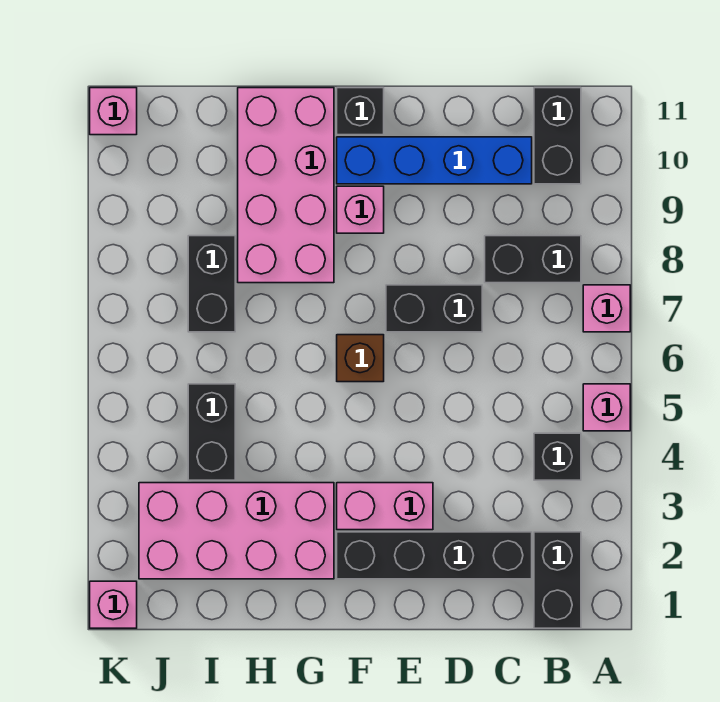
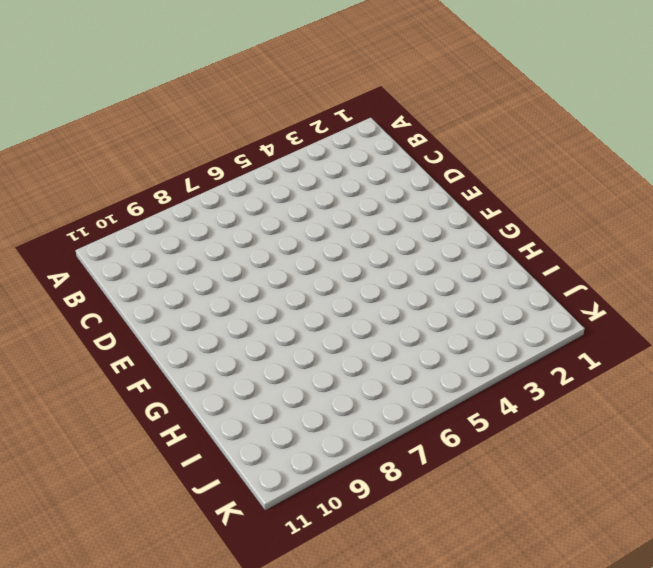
none -> pink brick A5 level 1
none -> pink brick A7 level 1
none -> black brick B1:B2 level 1

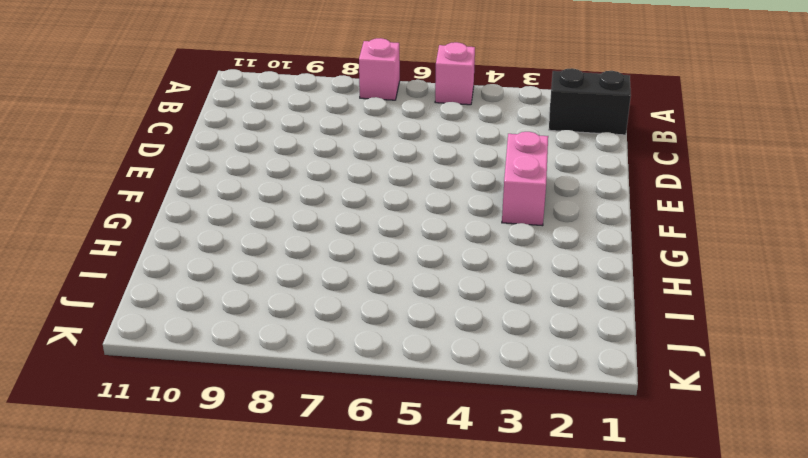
none -> black brick B4 level 1
none -> black brick B8:C8 level 1
none -> black brick B10:B11 level 1

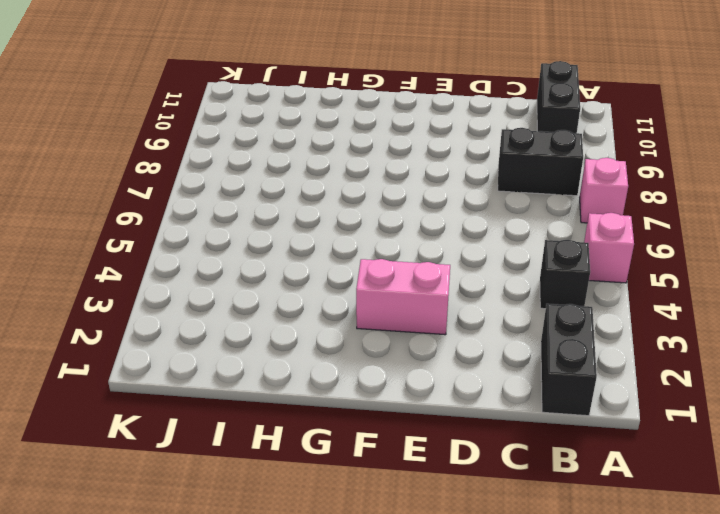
none -> black brick C2:F2 level 1
none -> blue brick C10:F10 level 1
none -> black brick D7:E7 level 1

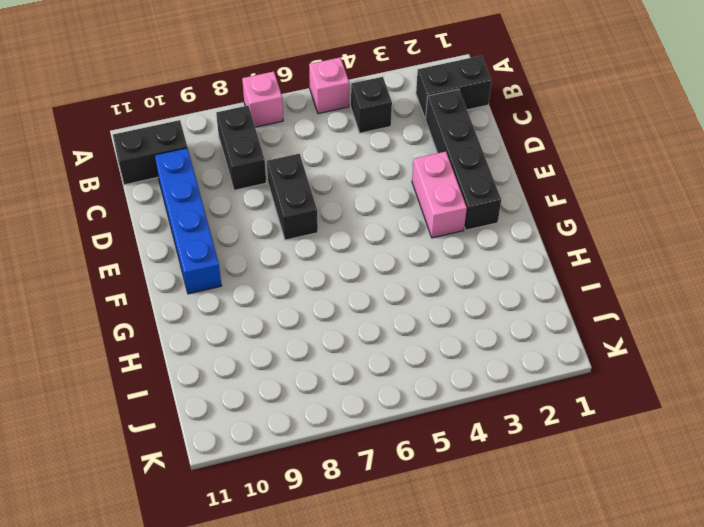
none -> brown brick F6 level 1
none -> pink brick F9 level 1
none -> black brick F11 level 1

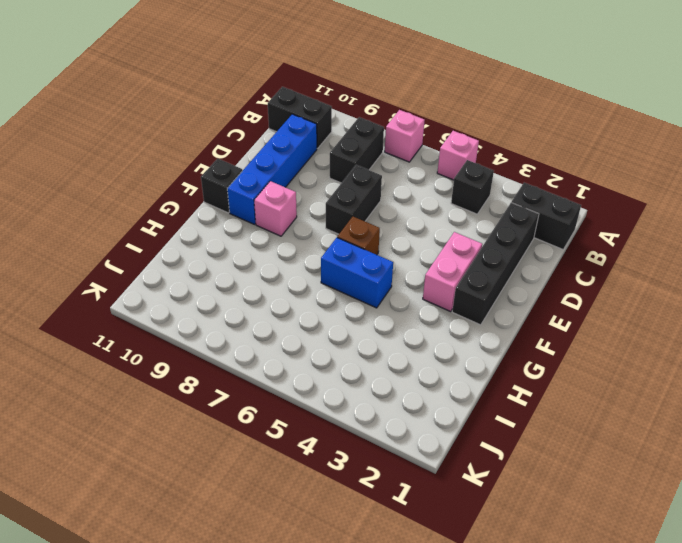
blue brick G5:G6 level 1 -> none
none -> pink brick G2:J3 level 1
none -> pink brick G8:H11 level 1
none -> black brick I4:I5 level 1

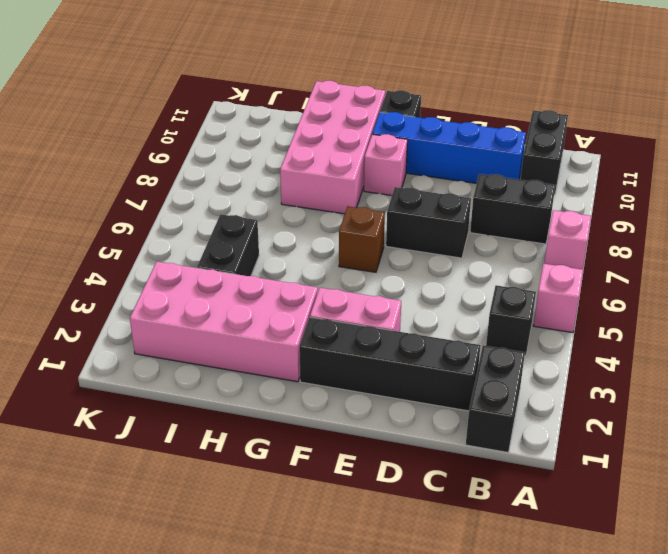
none -> black brick I7:I8 level 1
none -> pink brick K1 level 1
none -> pink brick K11 level 1

